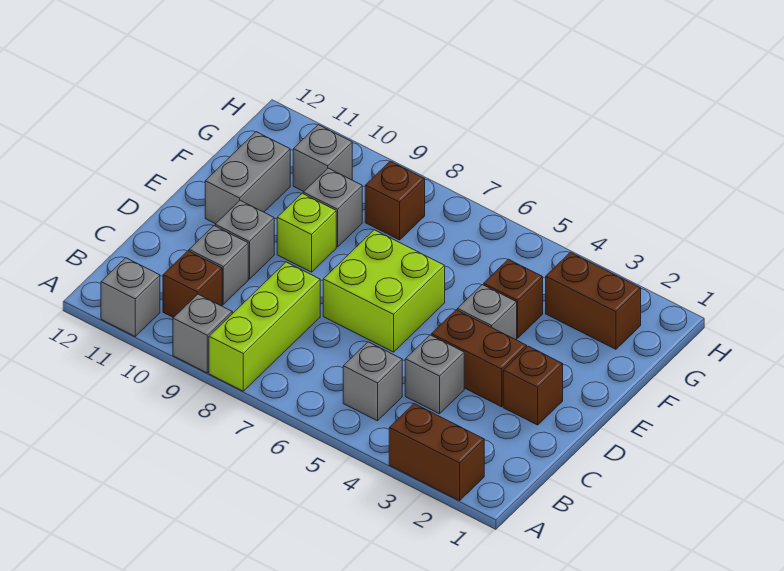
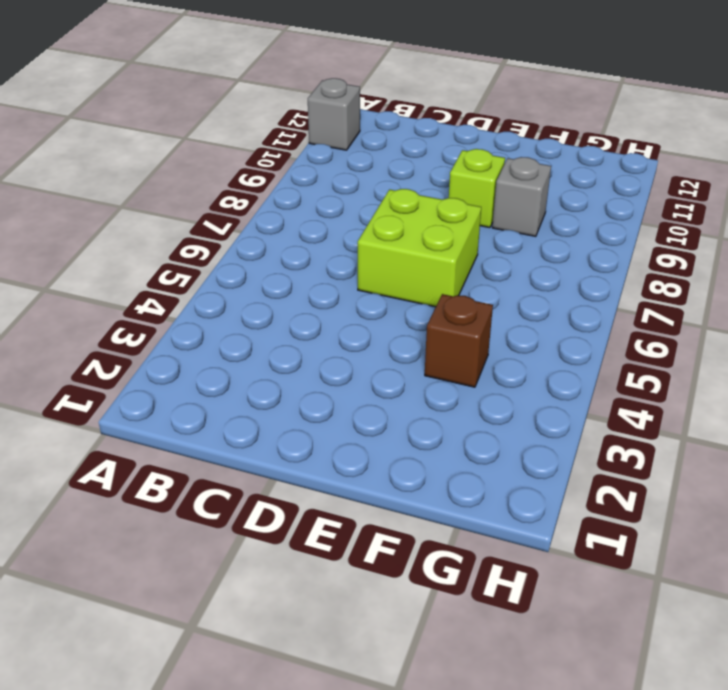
none -> brown brick A2:A3 level 1
none -> lime brick A8:C8 level 1
none -> grey brick A9 level 1

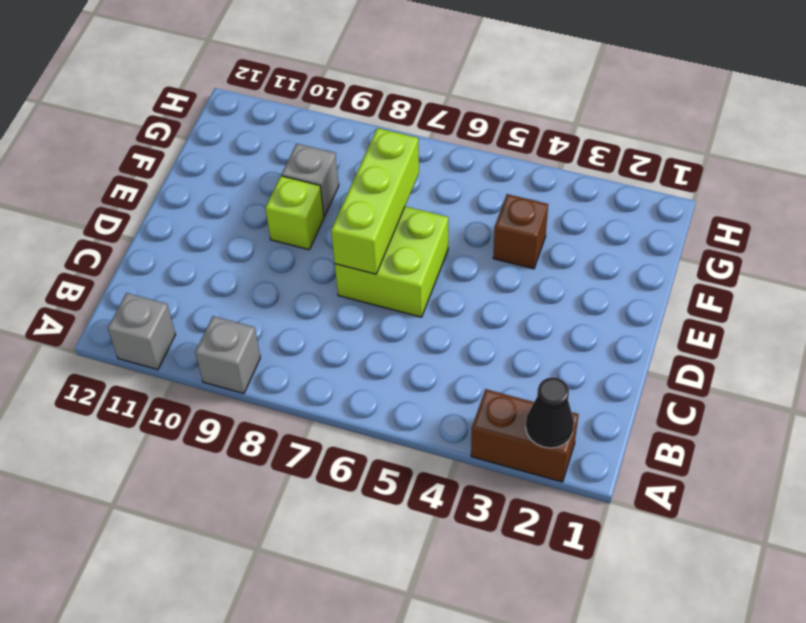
black cone A2 level 2 -> none
lime brick D7:F7 level 2 -> lime brick A8:C8 level 1
none -> grey brick B5 level 1
none -> brown brick B10 level 1
none -> grey brick C4 level 1

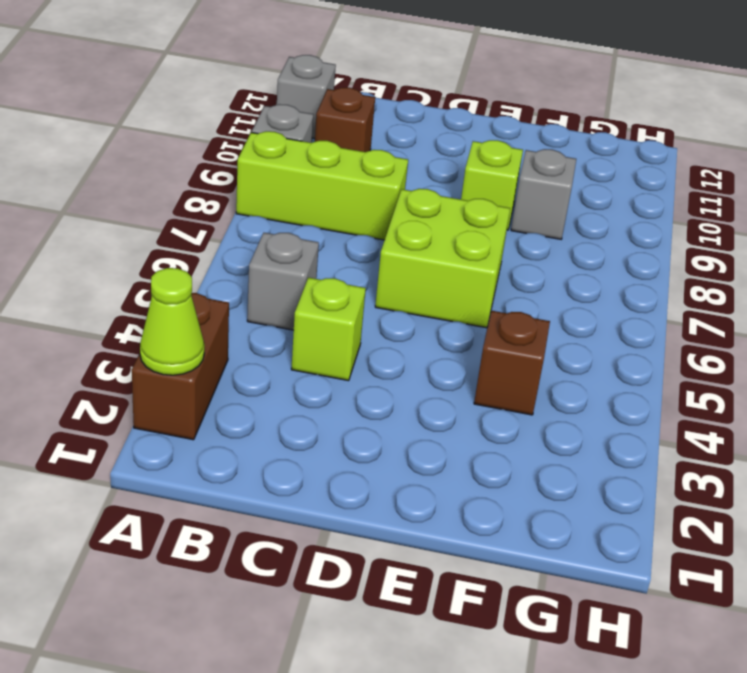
lime cone A2 level 2 -> none
lime brick C4 level 1 -> grey brick C4 level 1
none -> grey brick C10 level 1
none -> brown brick D2 level 1
none -> brown brick D3:D4 level 1

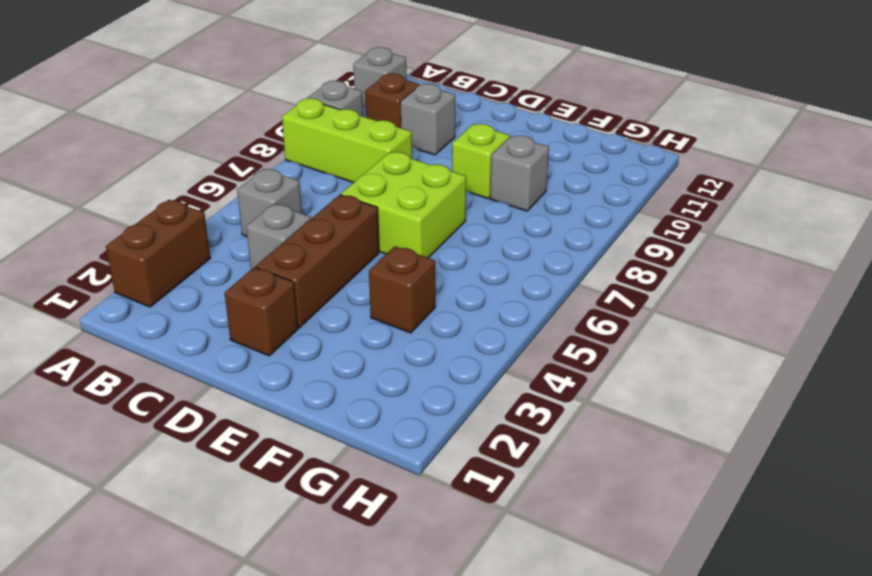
brown brick D3:D5 level 1 -> brown brick D3:D4 level 1
none -> grey brick D10 level 1
none -> grey brick E4 level 1
none -> grey brick E11:F11 level 1

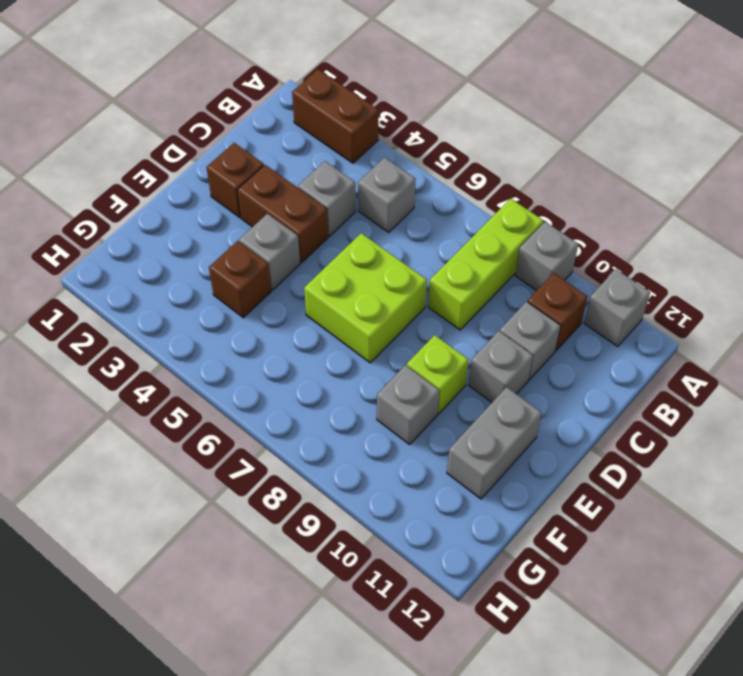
none -> brown brick G2:G3 level 1
none -> brown brick G8 level 1
none -> grey brick G10 level 1

